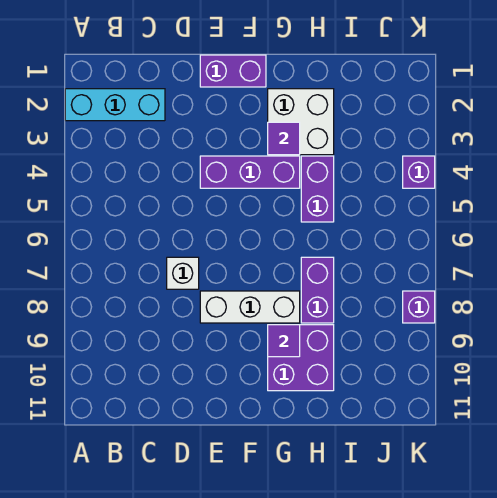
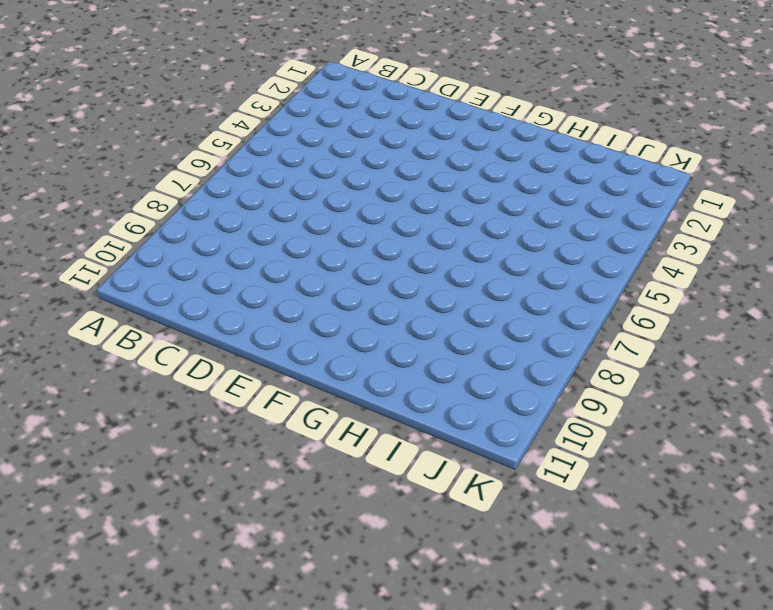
none -> cyan brick A2:C2 level 1
none -> white brick D7 level 1
none -> purple brick E1:F1 level 1

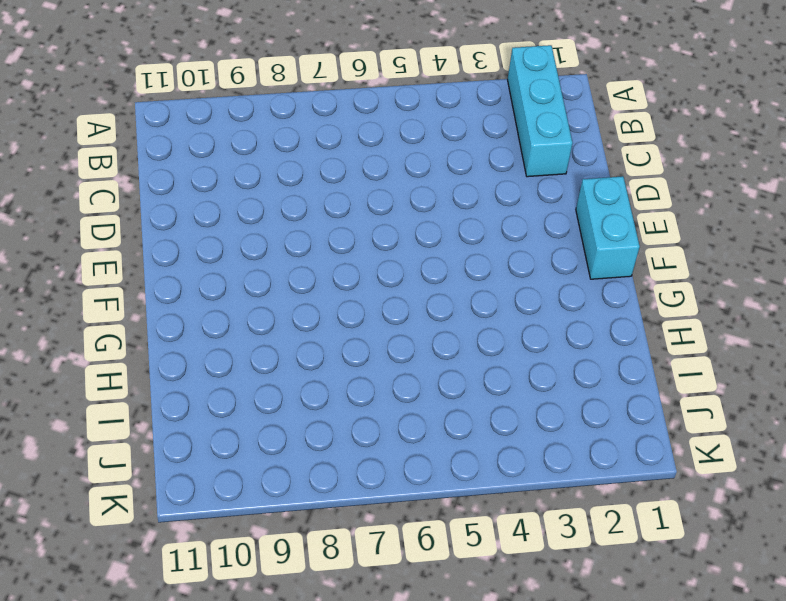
cyan brick E1:F1 level 1 -> purple brick E1:F1 level 1
none -> white brick D7 level 1
none -> purple brick E4:G4 level 1
none -> white brick E8:G8 level 1

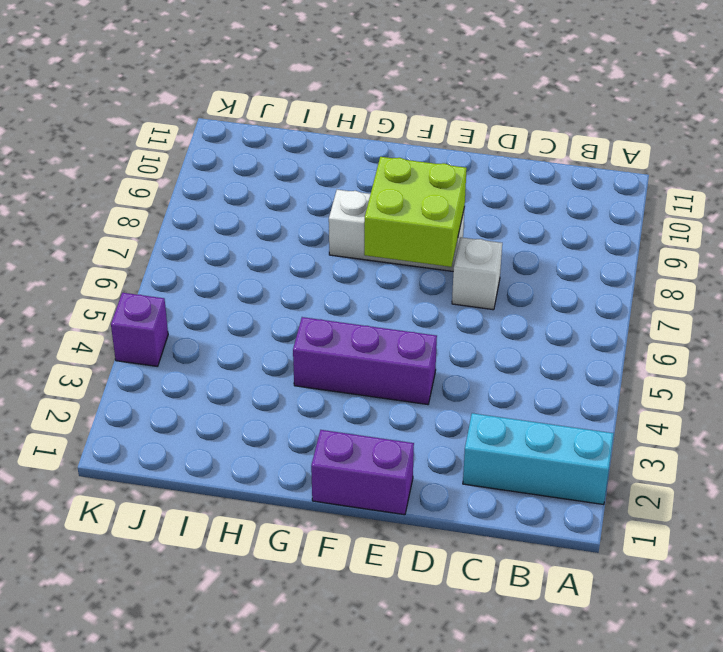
lime brick E7:F8 level 2 -> none
none -> white brick G2:H3 level 1
none -> purple brick G9:H10 level 1
none -> purple brick H4:H5 level 1

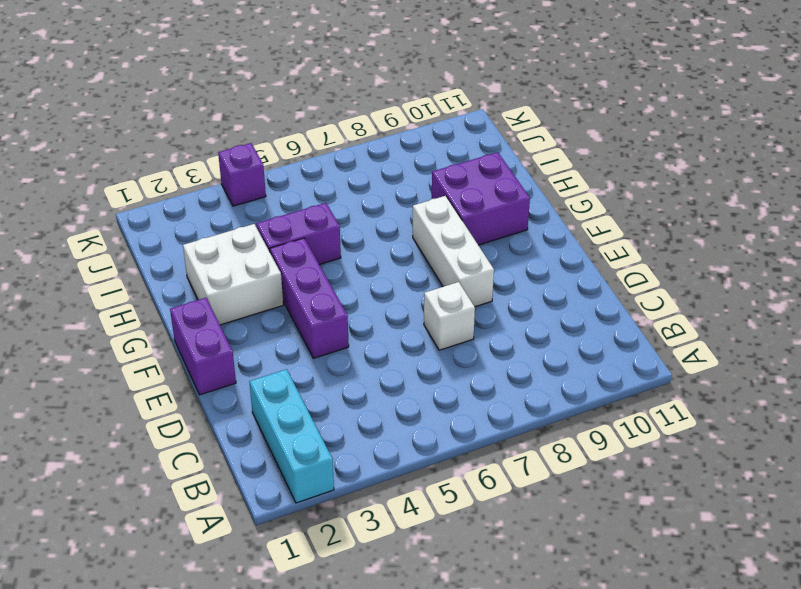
none -> purple brick H7:H8 level 1
none -> purple brick K8 level 1
none -> purple tile G3 level 2

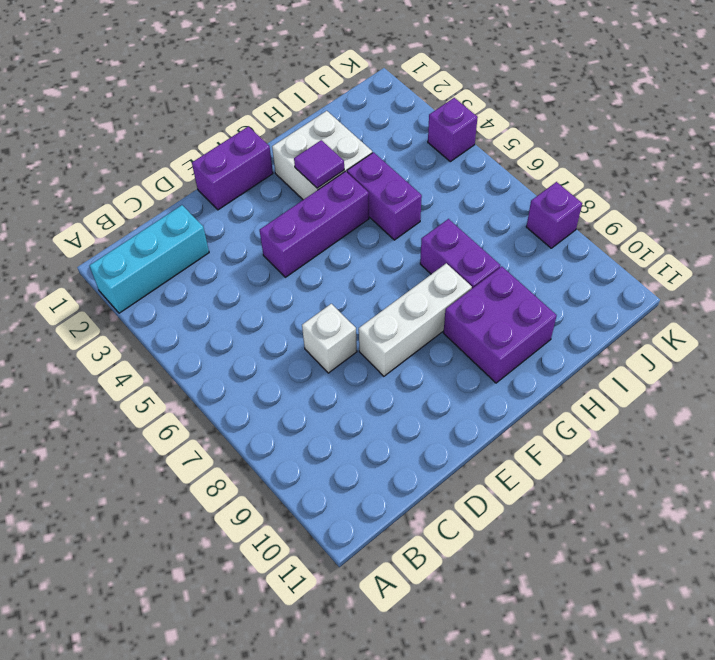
none -> purple tile G9 level 2

